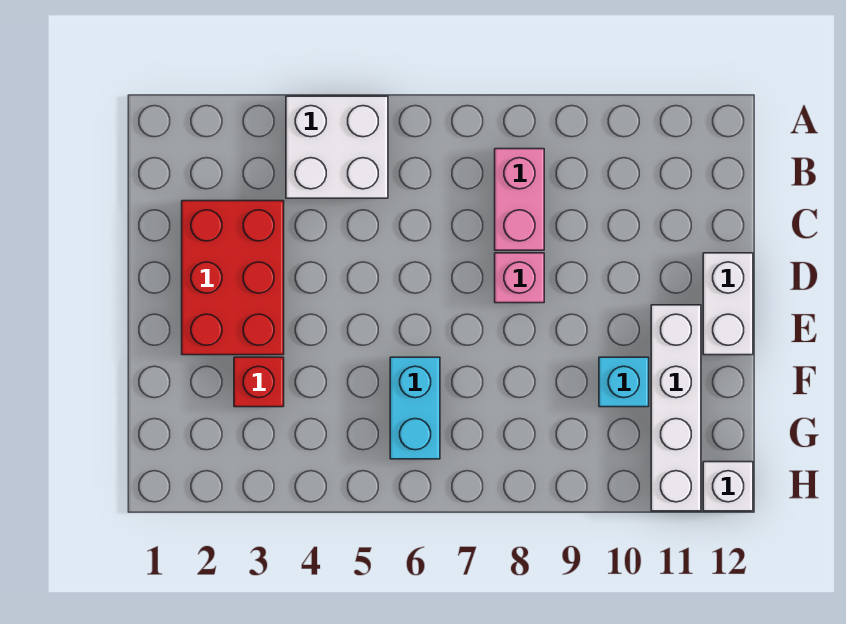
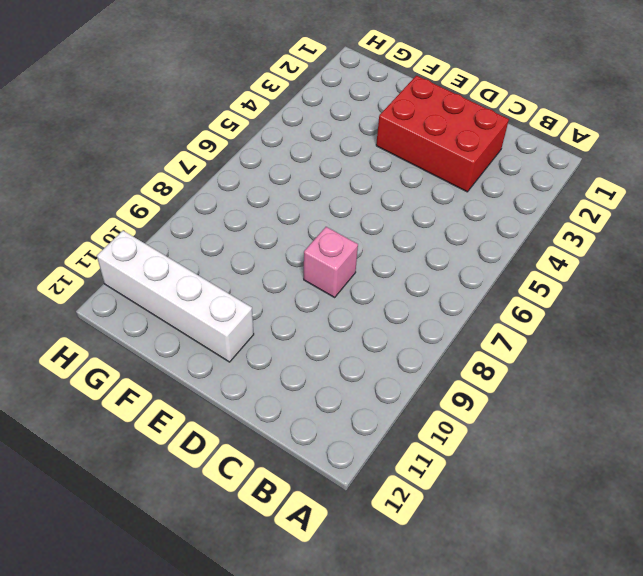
none -> white brick A4:B5 level 1
none -> pink brick B8:C8 level 1

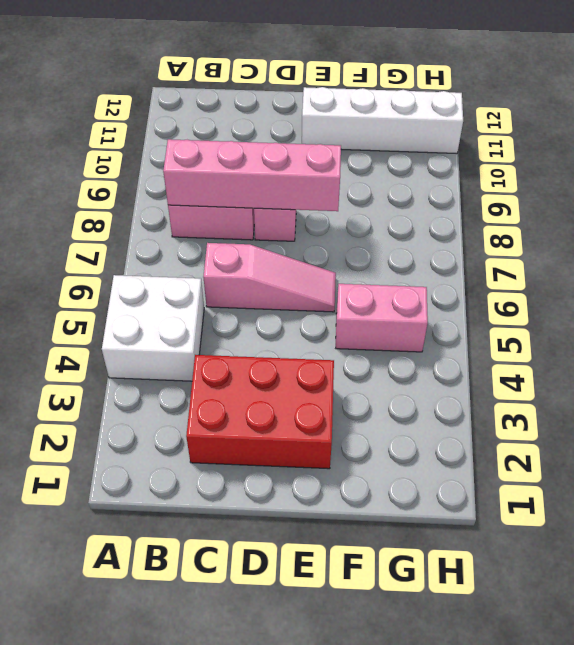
pink brick B8:E8 level 2 -> none
pink slope C6:E6 level 1 top C -> none
pink brick F5:G5 level 1 -> none
none -> white brick D12:E12 level 1
none -> red brick F3 level 1

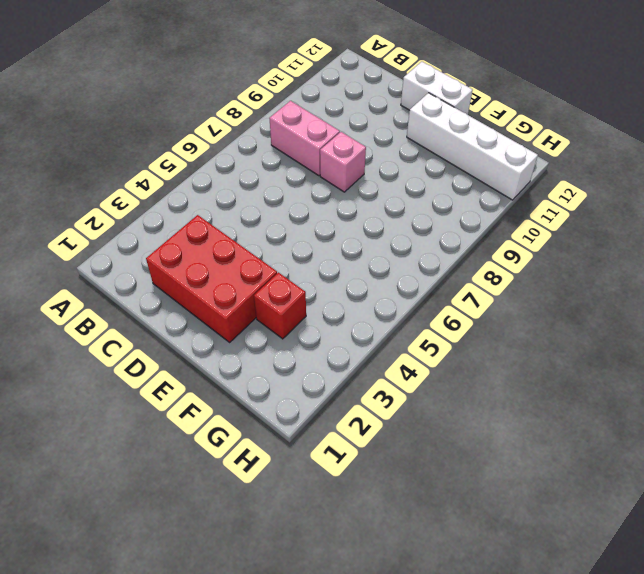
none -> white brick A4:B5 level 1
none -> cyan brick F6:G6 level 1

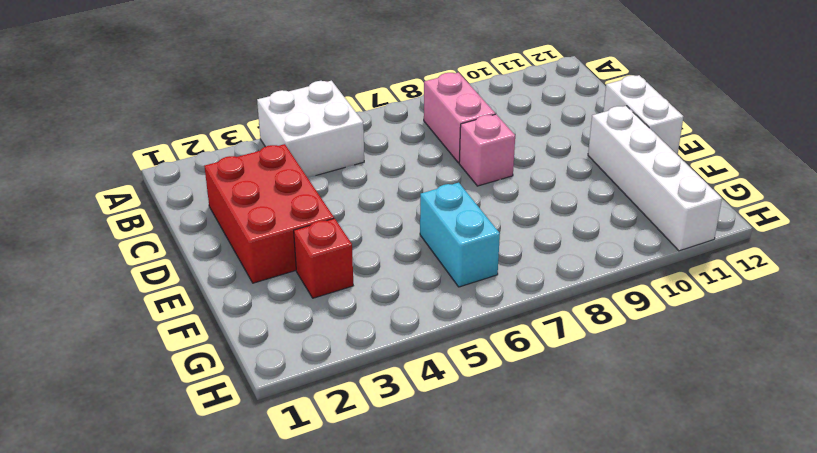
none -> cyan brick F10 level 1
none -> white brick H12 level 1

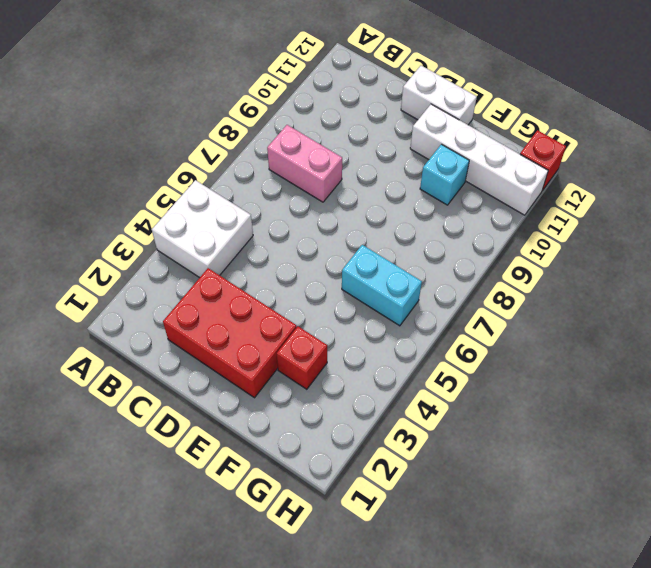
red brick H12 level 1 -> white brick H12 level 1
none -> pink brick D8 level 1

